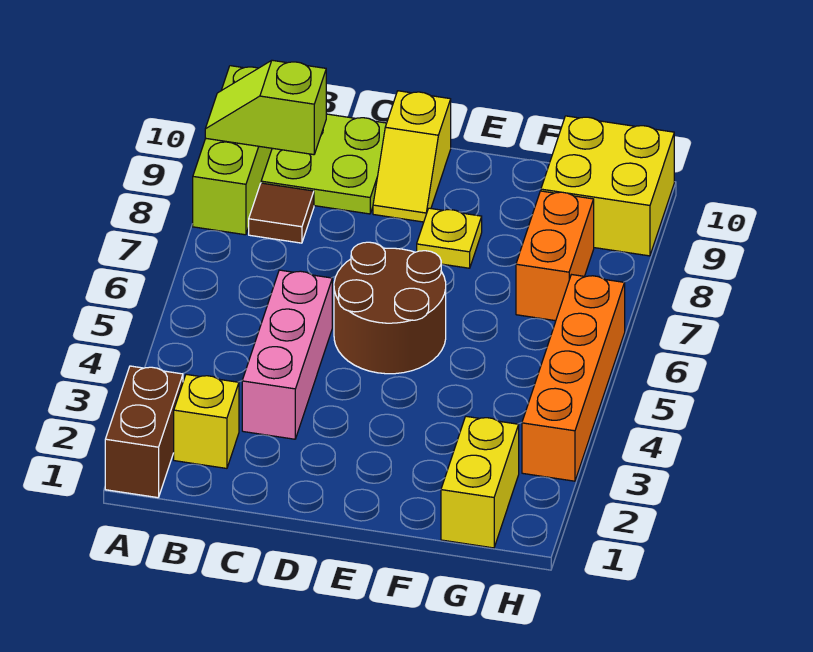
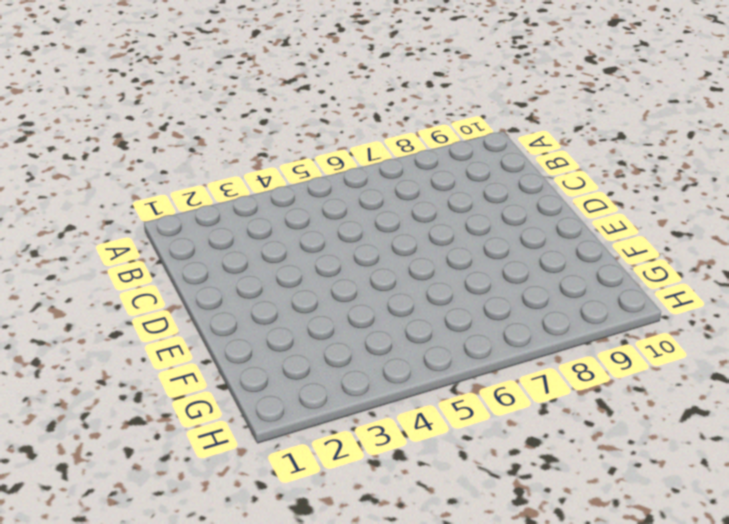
none -> brown brick A1:A2 level 1
none -> lime brick A8:A10 level 1
none -> yellow brick B2 level 1

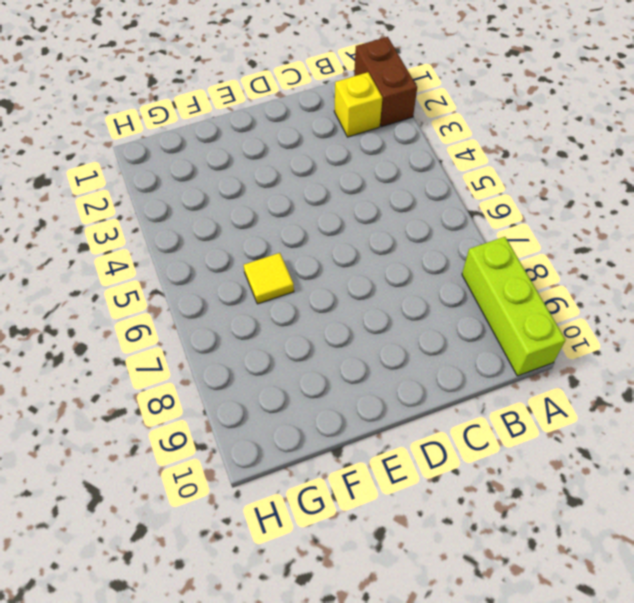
yellow tile F6 level 1 -> none
none -> brown tile B8 level 1
none -> lime plate B9:C10 level 1
none -> pink brick C3:C5 level 1

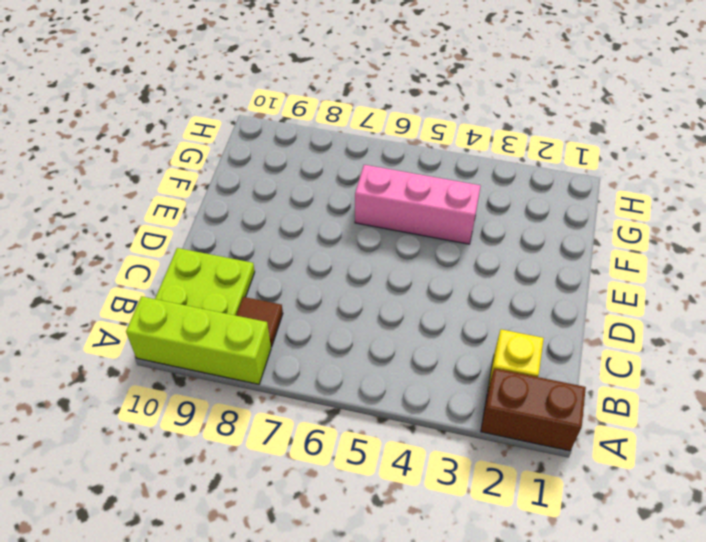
pink brick F4:F6 level 1 -> pink brick C3:C5 level 1
none -> brown round brick D5:E6 level 1
none -> yellow slope D9:D10 level 1 top 10
none -> yellow plate E8 level 1

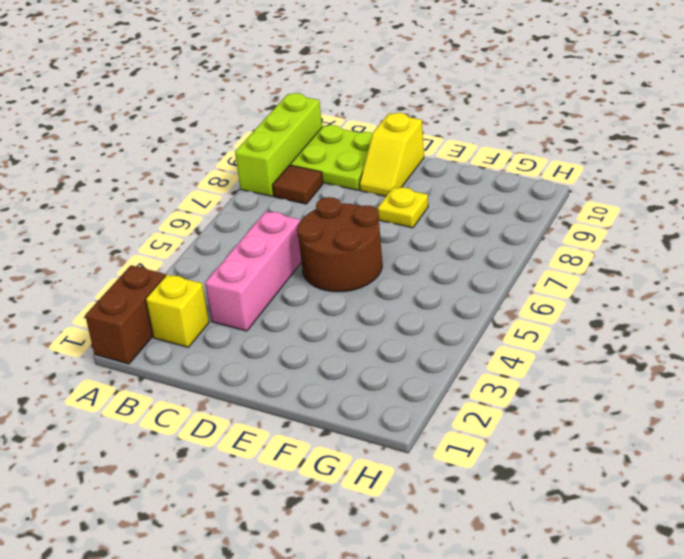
none -> yellow brick G1:G2 level 1
none -> orange brick G7:G8 level 1
none -> yellow brick G9:H10 level 1

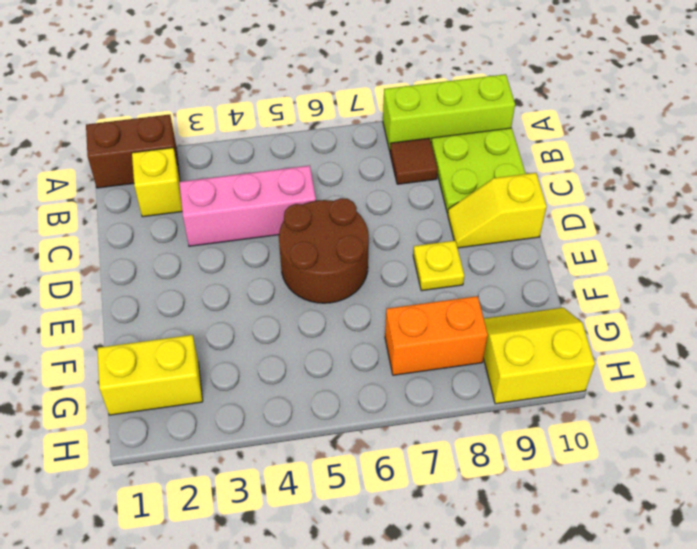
yellow slope G9:H10 level 1 top H -> yellow brick G9:H10 level 1
none -> orange brick H3:H6 level 1
none -> lime slope A9:B9 level 2 top B

